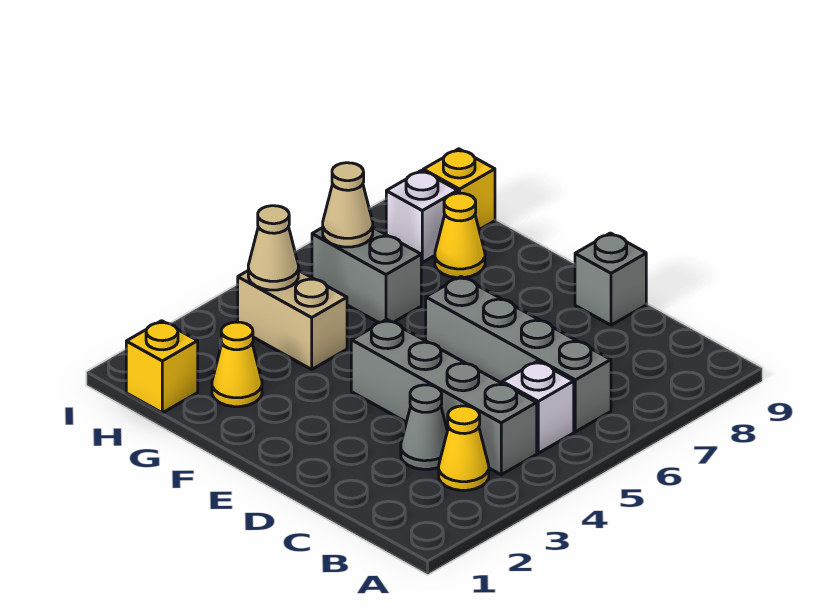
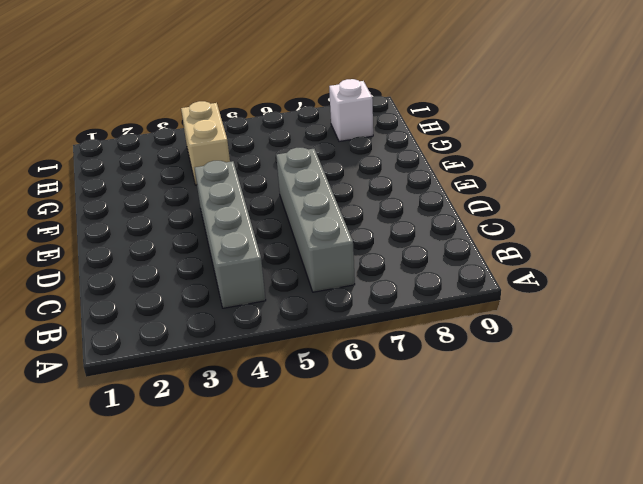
none -> yellow cone B3 level 1
none -> white brick B5 level 1
none -> grey cone C3 level 1

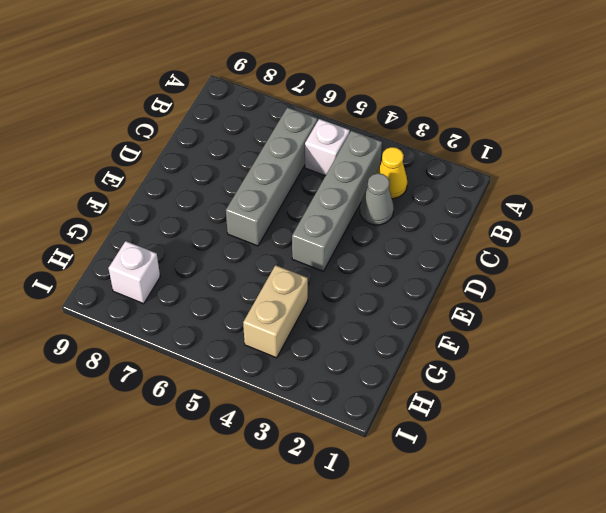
none -> grey brick D9 level 1
none -> yellow cone G2 level 1
none -> grey brick G6:H6 level 1

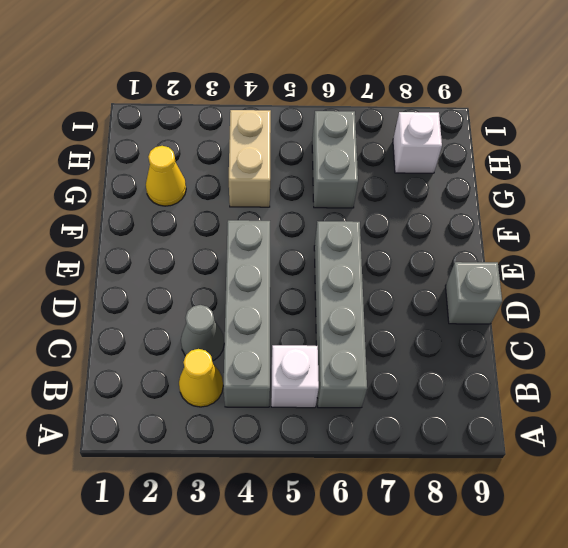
none -> yellow cone G8 level 1
none -> yellow brick H1 level 1
none -> yellow brick H9 level 1

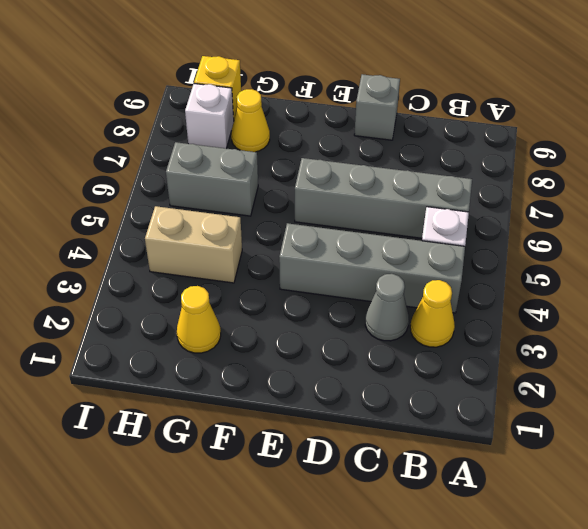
none -> yellow brick H1 level 1
none -> tan cone H4 level 2
none -> tan cone H6 level 2

